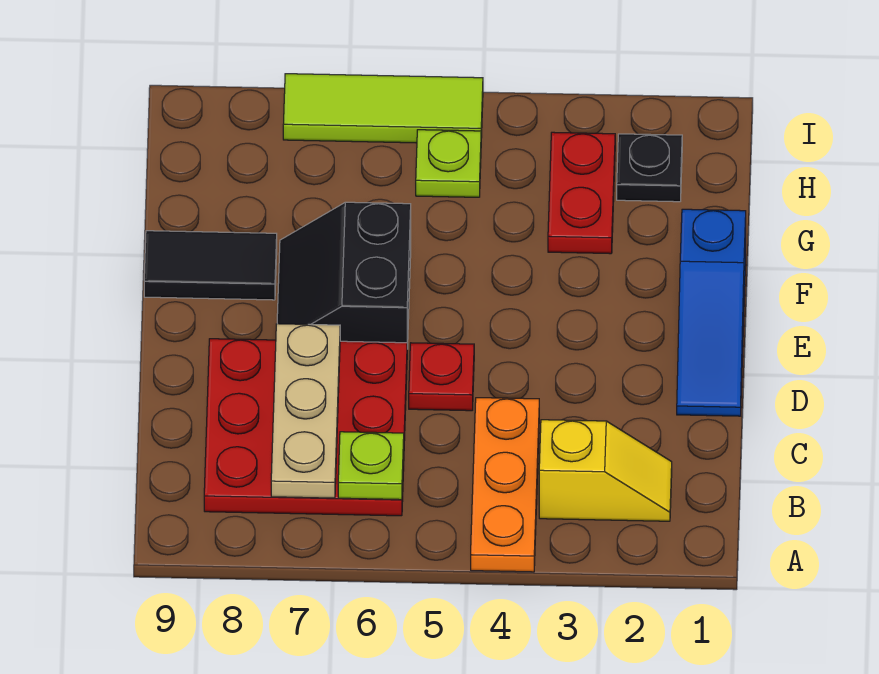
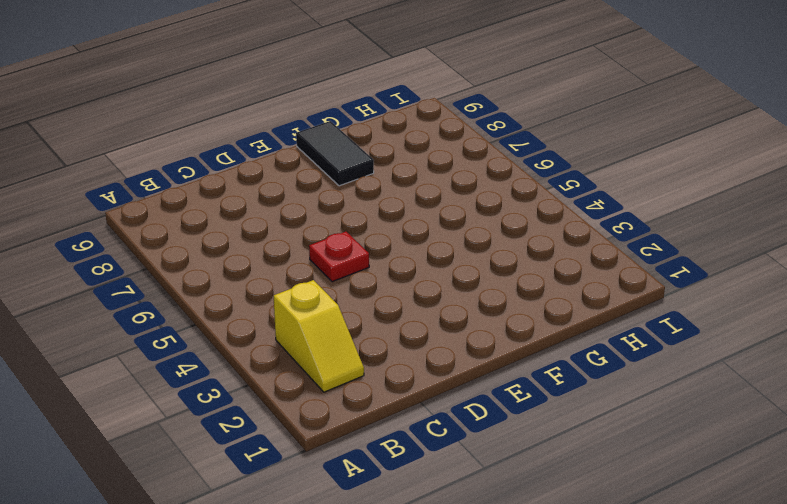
none -> orange plate A4:C4 level 1
none -> red plate B6:D8 level 1
none -> blue slope D1:F1 level 1 top F

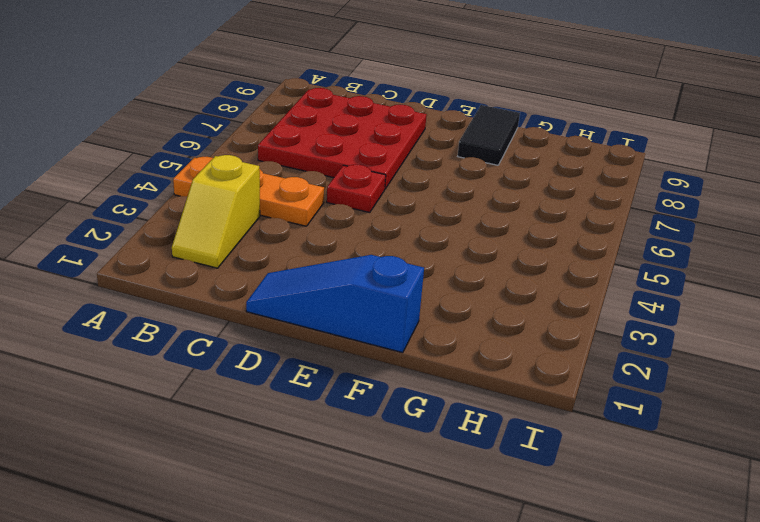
none -> black slope E6:F7 level 1 top 6
none -> red plate G3:H3 level 1
none -> black plate H2 level 1

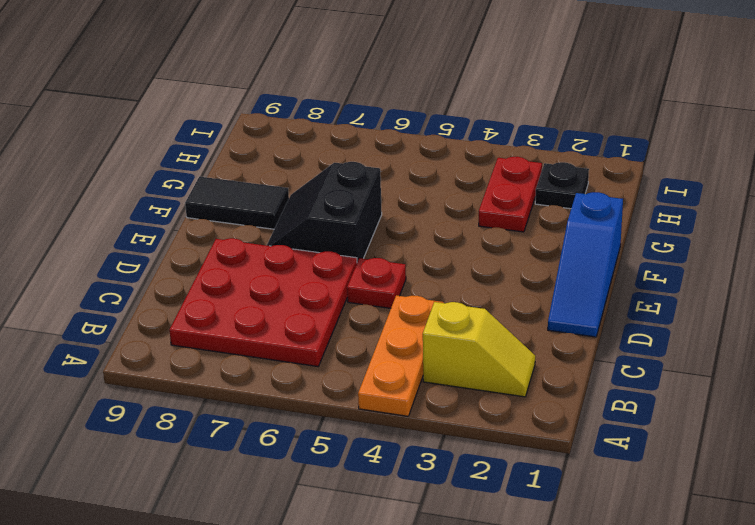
none -> lime plate H5 level 1
none -> lime tile I5:I7 level 1
none -> lime plate B6 level 2

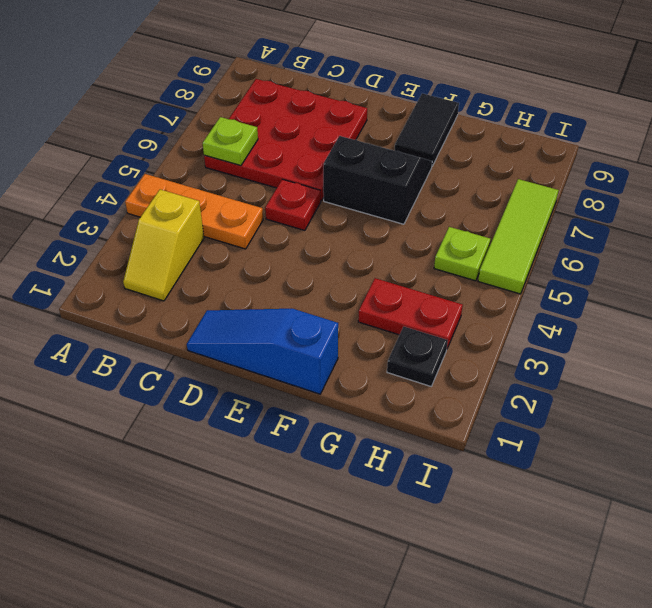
none -> tan plate B7:D7 level 2

